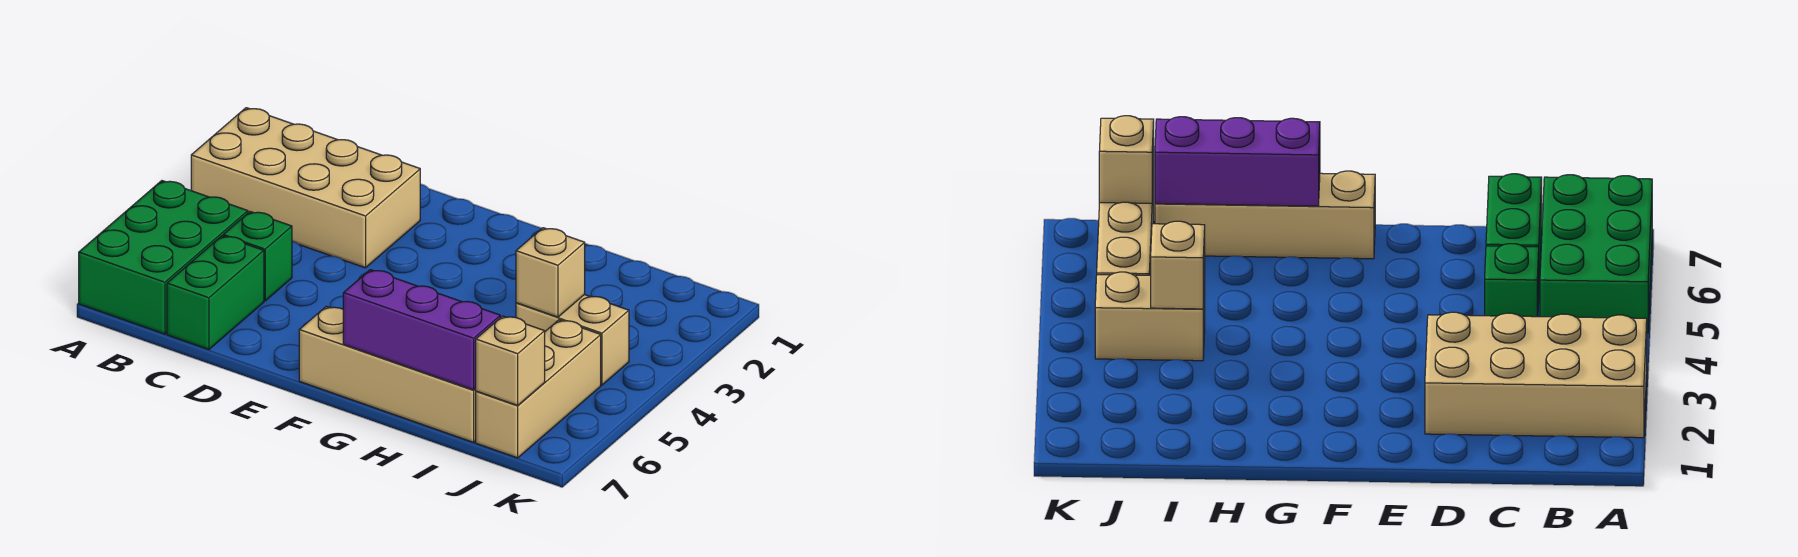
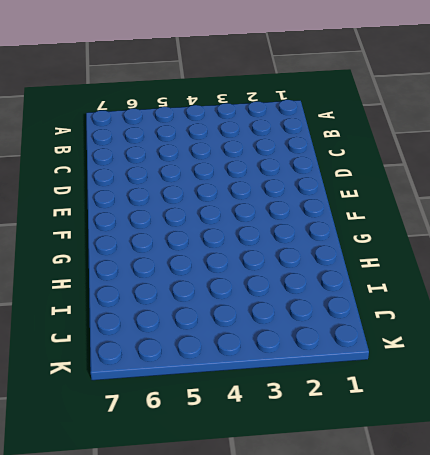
none -> tan brick A2:D3 level 1
none -> green brick A5:B7 level 1

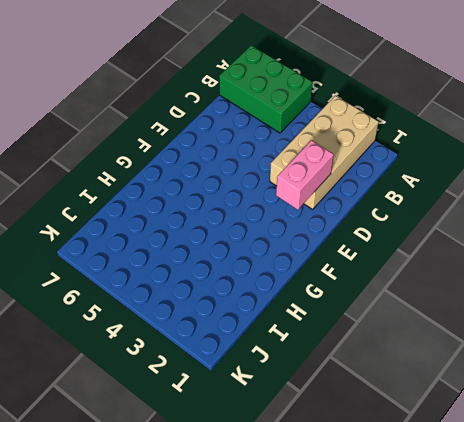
pink brick D2:E2 level 2 -> none
none -> green brick C5 level 1
none -> green brick C6:C7 level 1

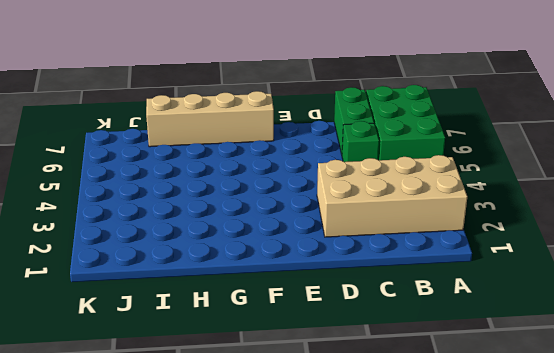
none -> tan brick I4:J4 level 1
none -> tan brick J5:J7 level 1

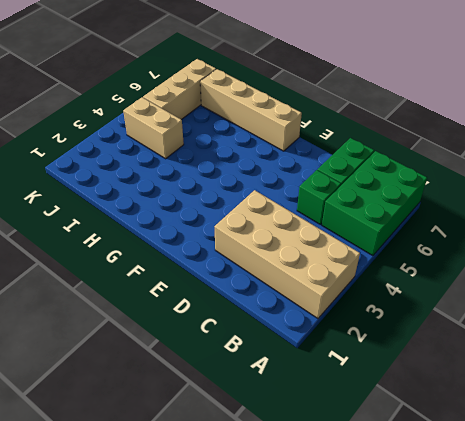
none -> purple brick G7:I7 level 2
none -> tan brick I4 level 2

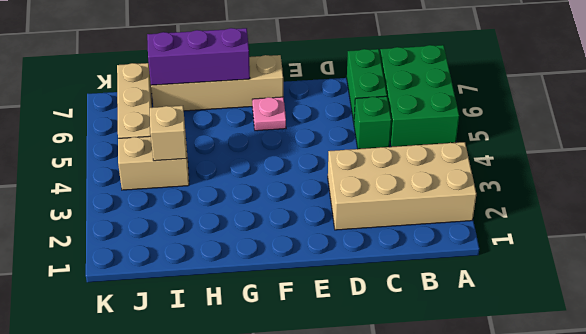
pink plate F6 level 1 -> none
none -> tan brick J7 level 2

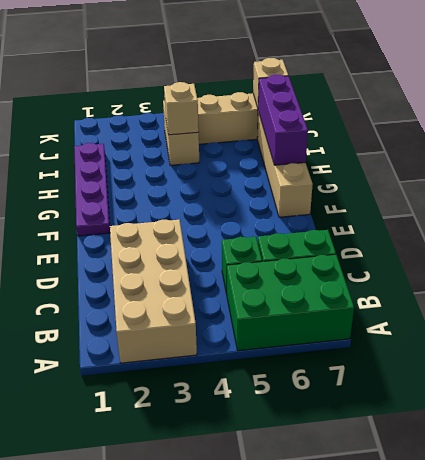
purple plate F1:I1 level 1 -> none

